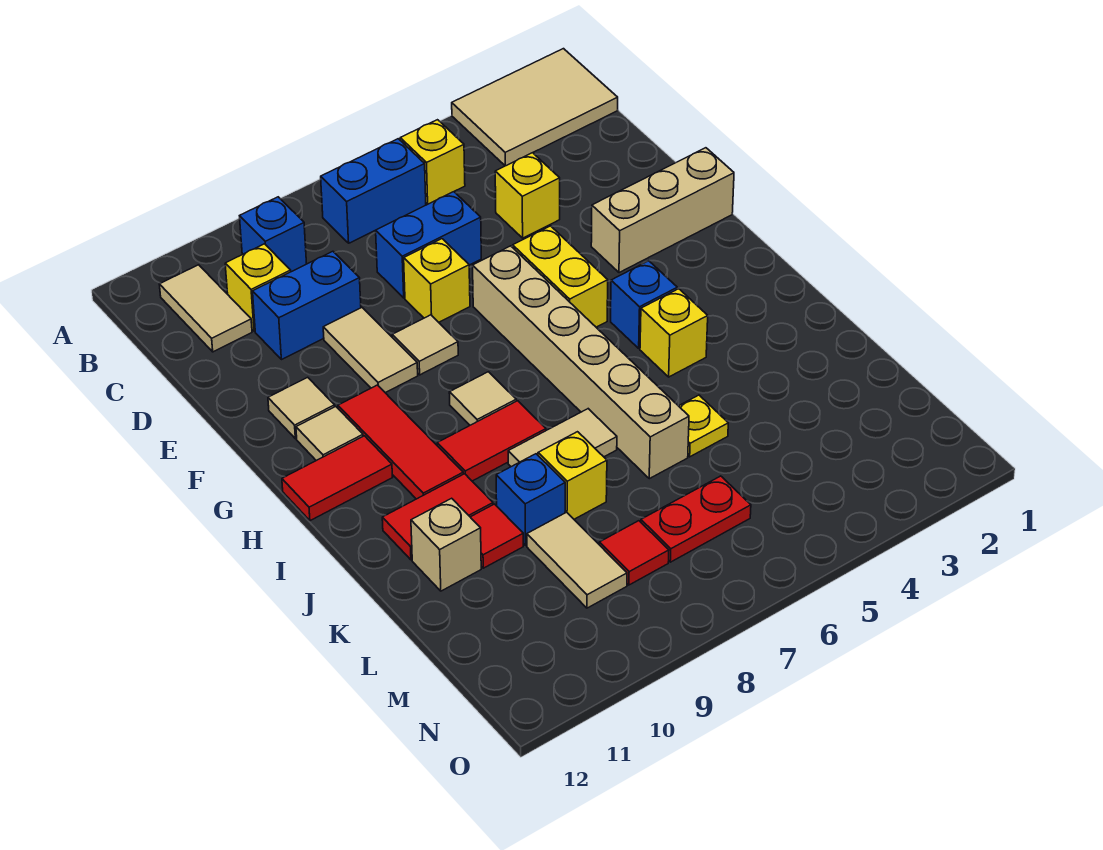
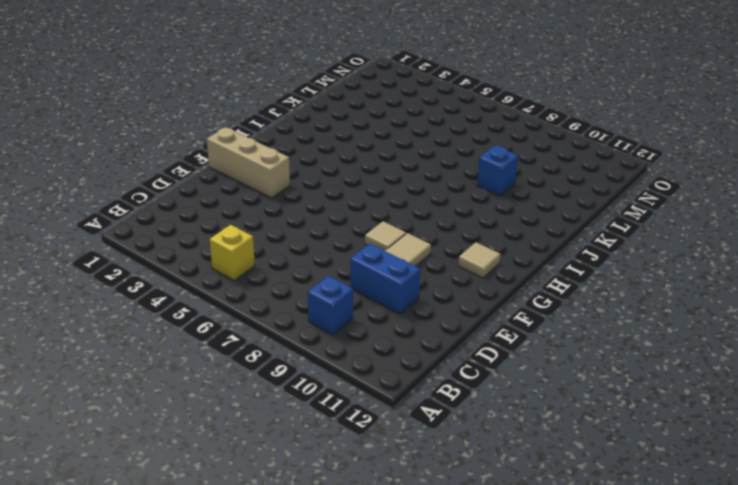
none -> tan tile A1:B3 level 1
none -> blue brick B6:B7 level 1
none -> tan tile B11:C11 level 1
none -> yellow brick C10 level 1

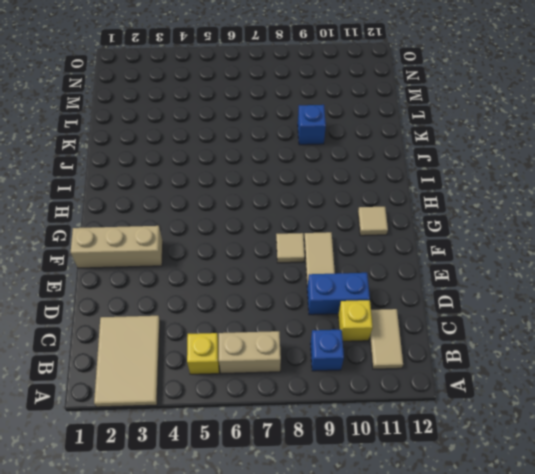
tan tile A2:C3 level 1 -> tan tile A1:B3 level 1
tan brick B6:B7 level 1 -> blue brick B6:B7 level 1
none -> yellow brick D4 level 1
none -> blue brick D6:D7 level 1
none -> yellow brick E7 level 1
none -> yellow brick F5:G5 level 1

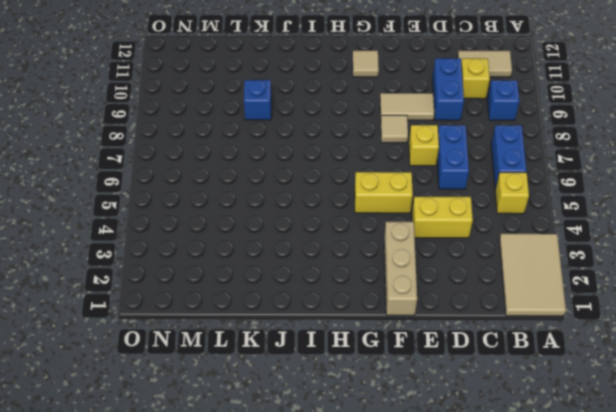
yellow brick D4:E4 level 1 -> yellow brick D4 level 1
none -> tan brick F6:K6 level 1
none -> tan tile F11 level 1
none -> red tile G10:I10 level 1
none -> blue brick H4 level 1

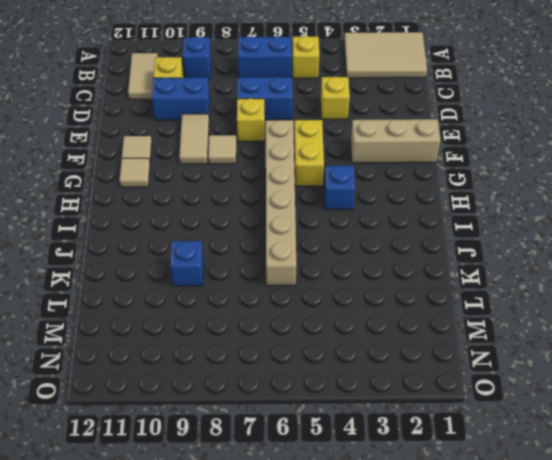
none -> red tile G10:I10 level 1
none -> tan tile H8 level 1
none -> red tile H11:H12 level 1
none -> yellow brick I4 level 1

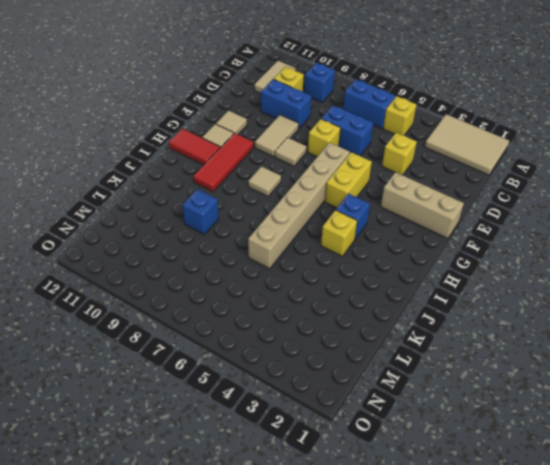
none -> red tile I8:I9 level 1
none -> tan tile J7:J8 level 1
none -> red tile J10:J11 level 1
none -> yellow plate K5 level 1

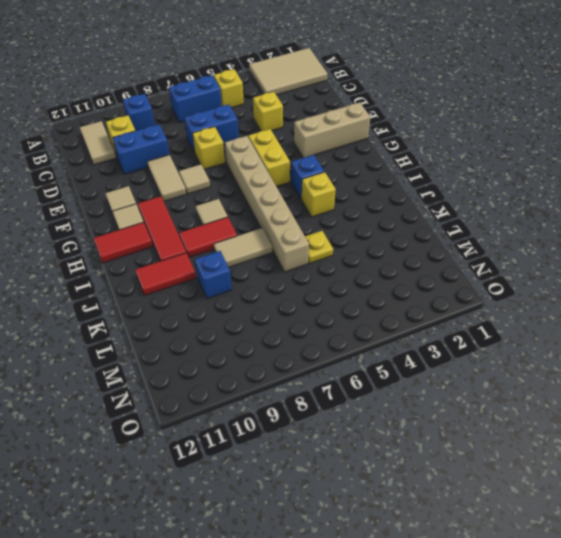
none -> yellow brick K8 level 1
none -> red tile K10 level 1
none -> tan brick K11 level 1
none -> tan tile L9:M9 level 1

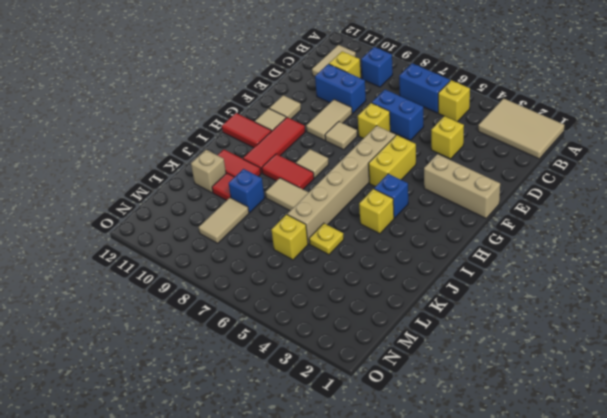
yellow brick L6 level 1 -> yellow brick K8 level 1
none -> red plate M6:M7 level 1
none -> red tile M8 level 1

